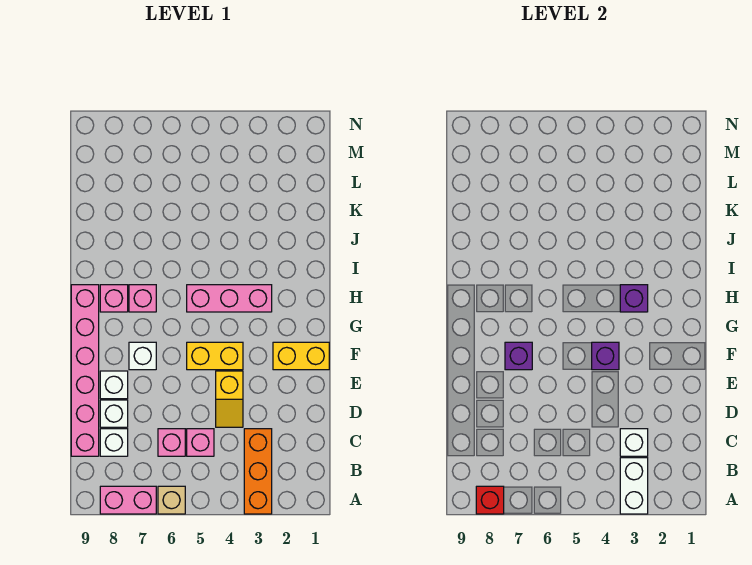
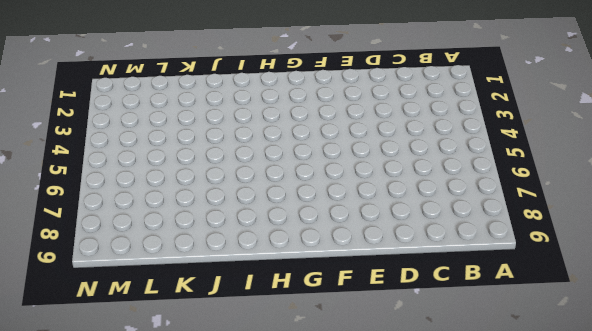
none -> orange brick A3:C3 level 1
none -> tan brick A6 level 1
none -> pink brick A7:A8 level 1

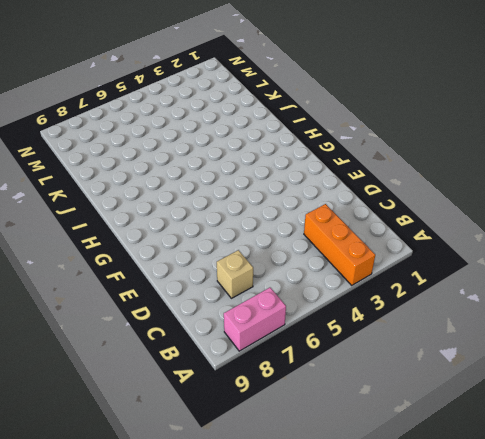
tan brick C7 level 1 -> tan brick A6 level 1
none -> pink brick C5 level 1
none -> pink brick C6 level 1
none -> white brick C8 level 1

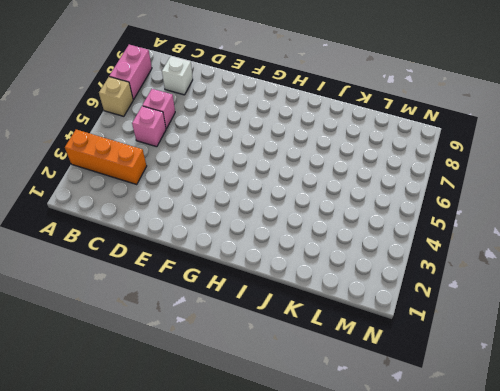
none -> pink brick C9:H9 level 1
none -> yellow slope D4:E4 level 1 top E
none -> white brick D8 level 1

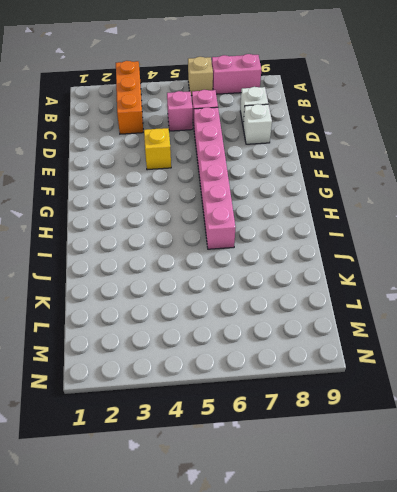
pink brick D6:I6 level 1 -> pink brick C9:H9 level 1
none -> white brick E8 level 1
none -> yellow brick F1:F2 level 1
none -> yellow brick F4:F5 level 1

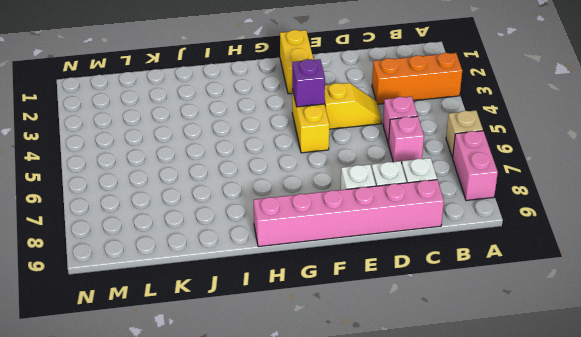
none -> white brick F7 level 1
none -> pink brick H3:H5 level 1
none -> pink brick H7 level 1

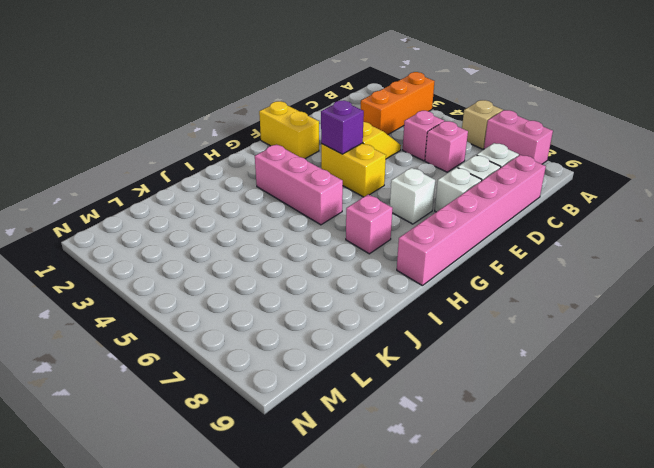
none -> pink brick H8 level 1
none -> white brick A3:B3 level 2
none -> red brick A8 level 2

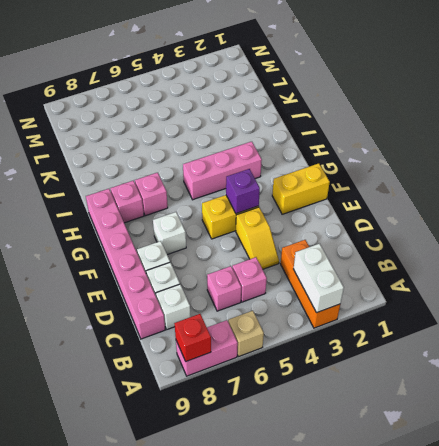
none -> white brick C3 level 2
none -> purple brick F7 level 2
none -> purple brick H3 level 2

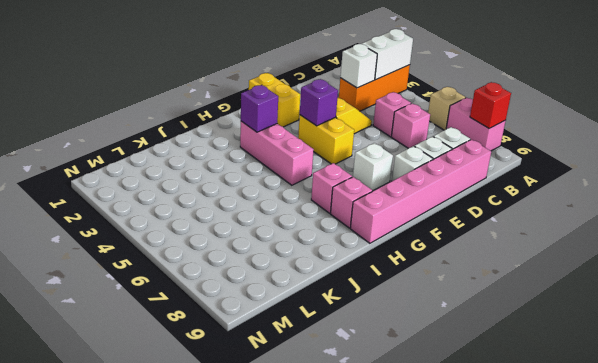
none -> purple brick F7 level 2

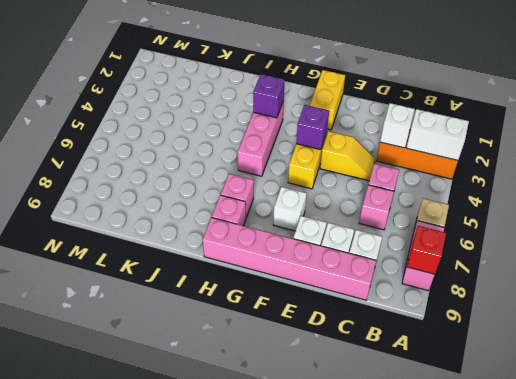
none -> purple brick F7 level 2

